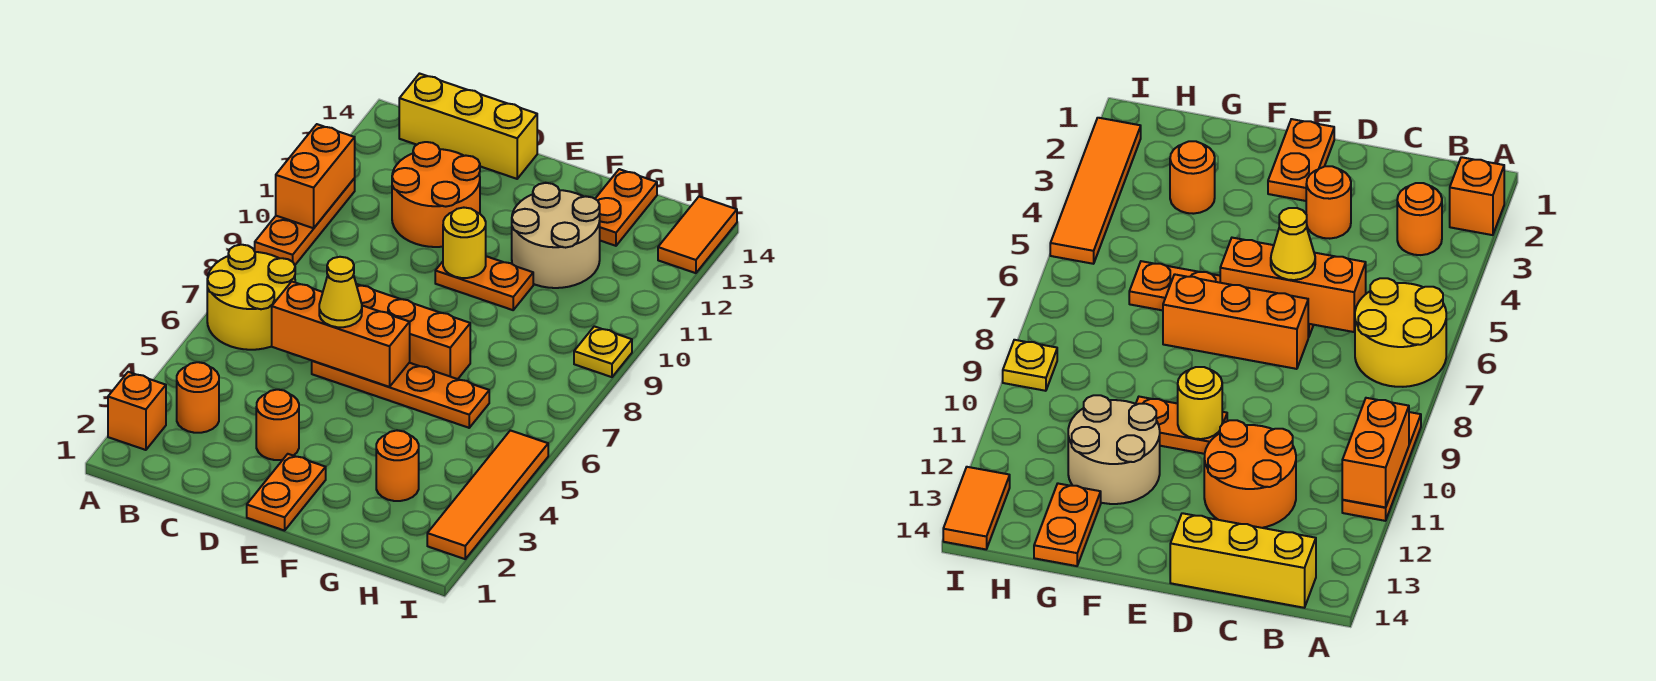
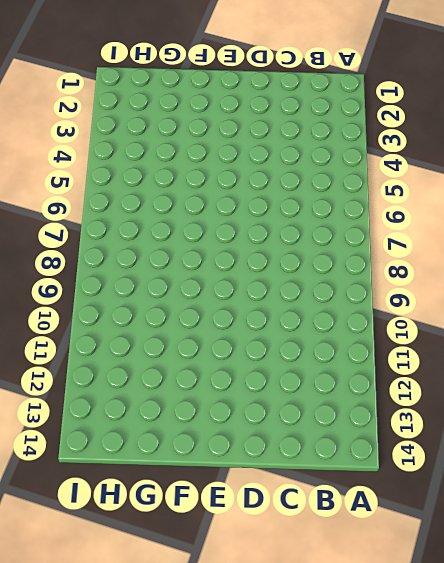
none -> orange brick A2 level 1
none -> yellow round brick A6:B7 level 1
none -> orange plate A9:A11 level 1

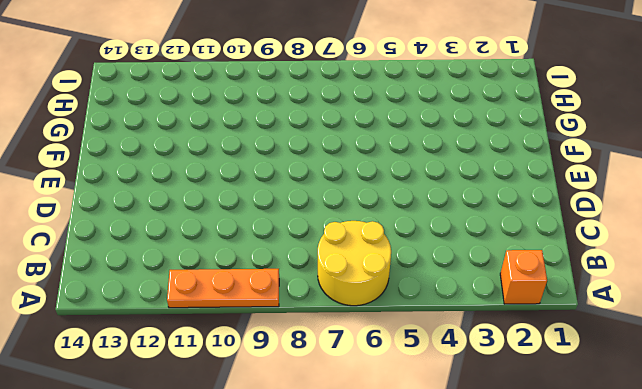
none -> orange round brick B3 level 1
none -> yellow brick B14:D14 level 1
none -> orange round brick C11:D12 level 1

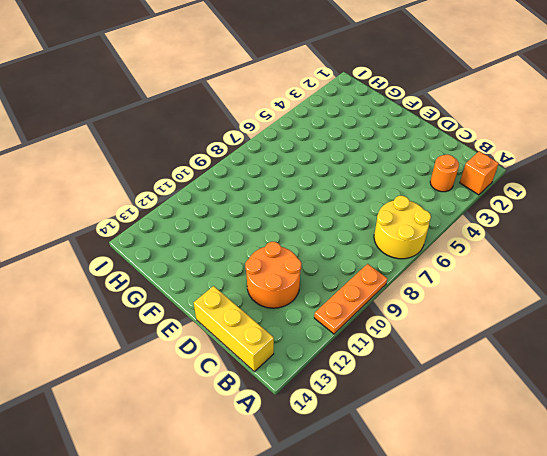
none -> orange round brick D3 level 1
none -> orange plate D6:G6 level 1
none -> orange brick D7:F7 level 1

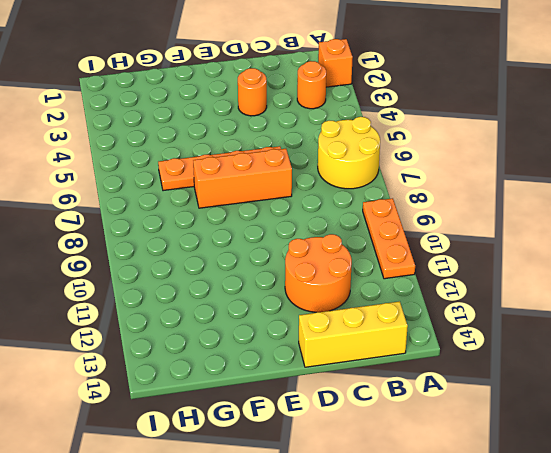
none -> orange plate E1:E2 level 1
none -> orange plate E10:F10 level 1
none -> tan round brick F11:G12 level 1

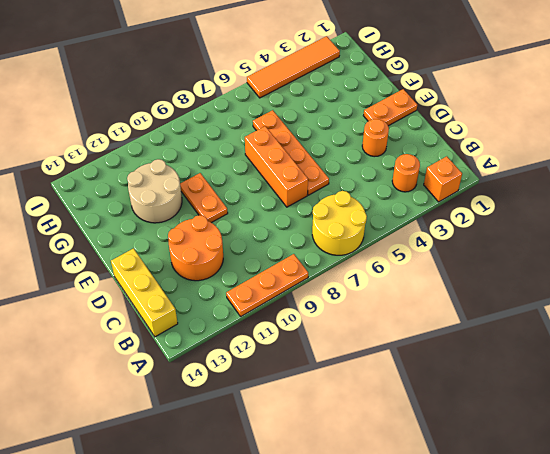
none -> orange round brick G3 level 1
none -> orange plate G13:G14 level 1
none -> yellow plate I9 level 1

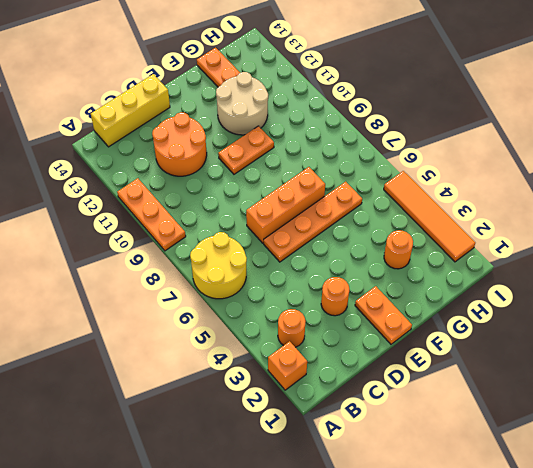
none -> yellow plate I9 level 1
none -> orange tile I13:I14 level 1
none -> orange brick A10:A11 level 2

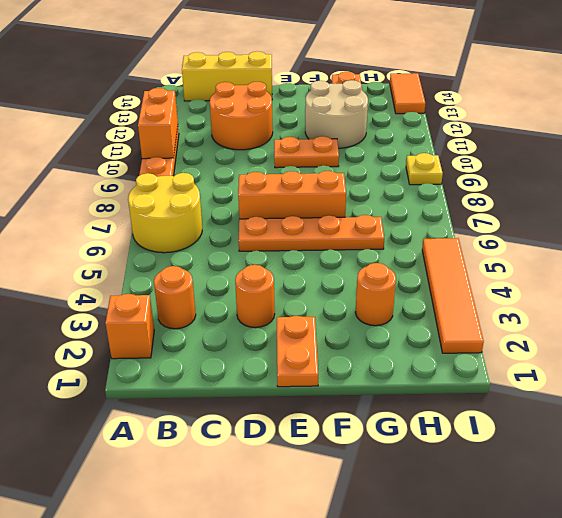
none -> orange brick C6:E6 level 2
none -> yellow round brick E10 level 2
none -> yellow cone D6 level 3

